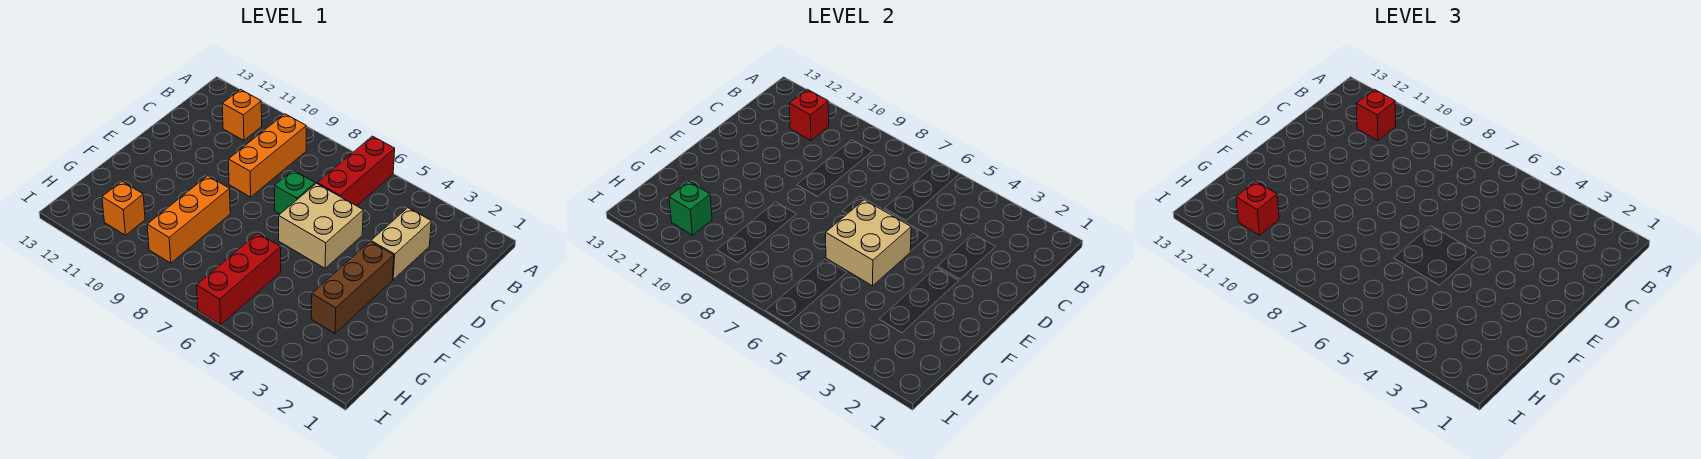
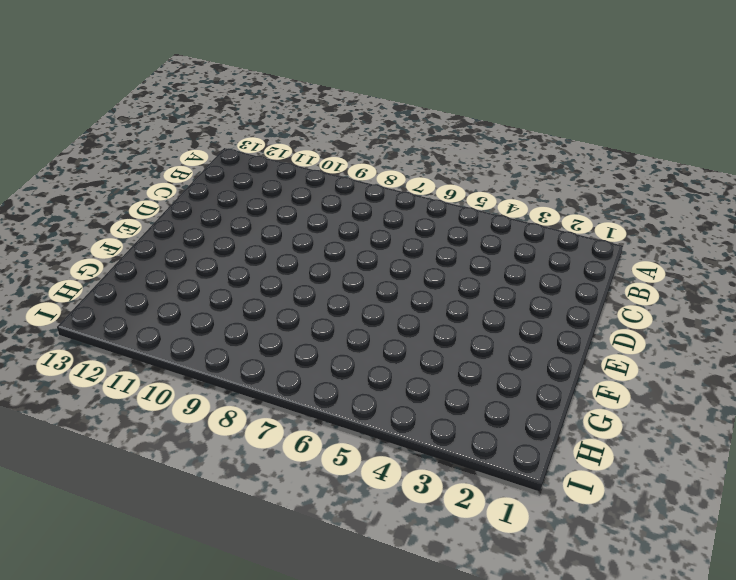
none -> red brick A6:C6 level 1
none -> orange brick B9:D9 level 1
none -> orange brick B11 level 1

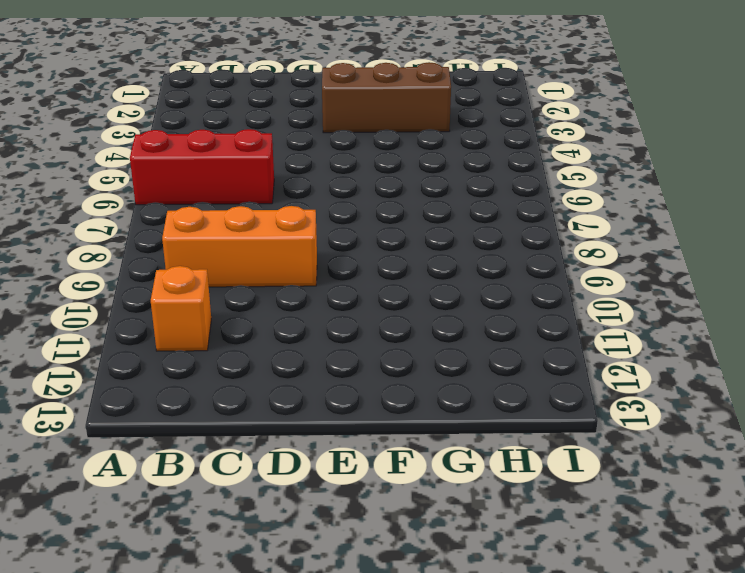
none -> tan brick C3:D3 level 1
none -> tan brick D5:E6 level 1
none -> green brick D7 level 1

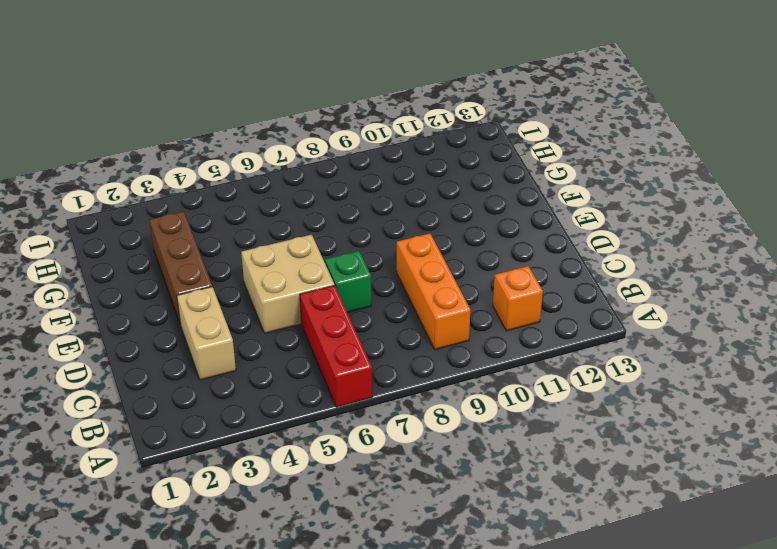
none -> orange brick F9:H9 level 1
none -> red brick G6:I6 level 1
none -> orange brick H11 level 1

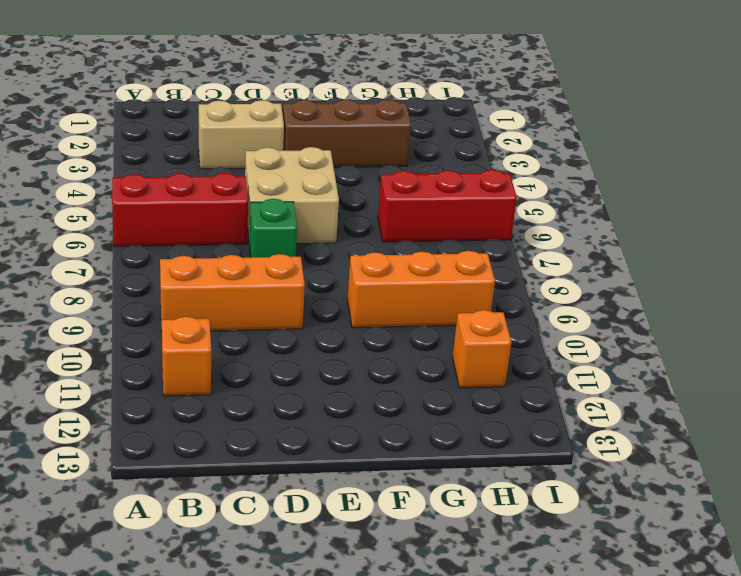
none -> red brick B11 level 2
none -> tan brick E5:F6 level 2
none -> green brick H11 level 2

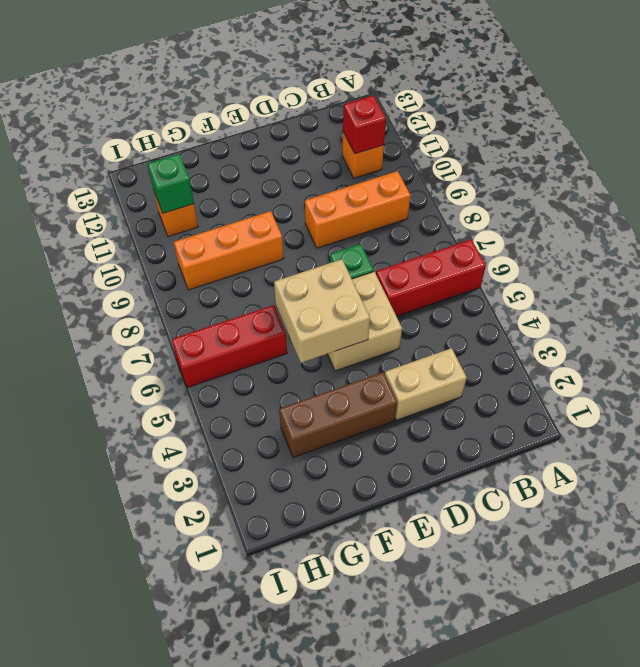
none -> red brick B11 level 3
none -> red brick H11 level 3

